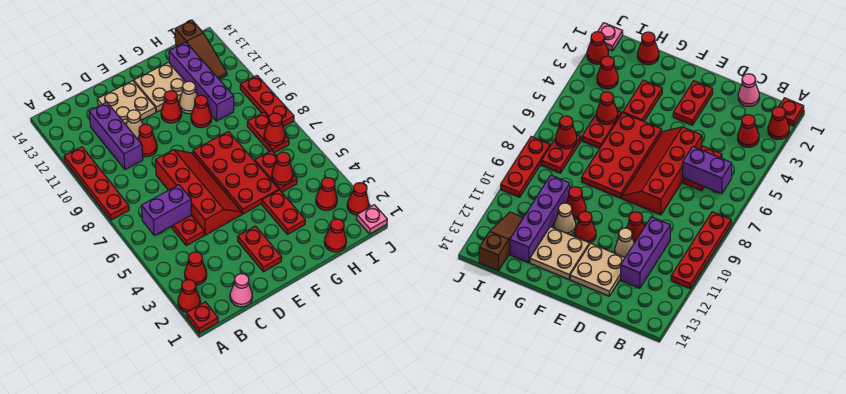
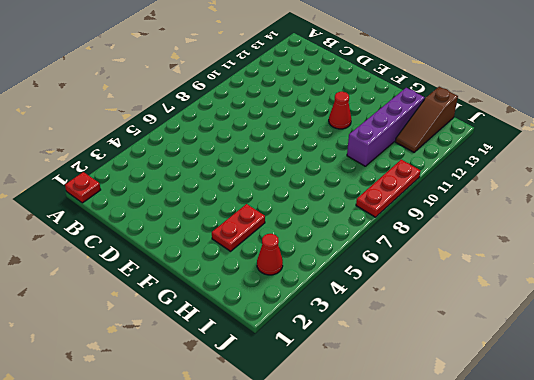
none -> red cone A2 level 1
none -> red plate A8:A11 level 1
none -> red cone B3 level 1
none -> pink cone C1 level 1

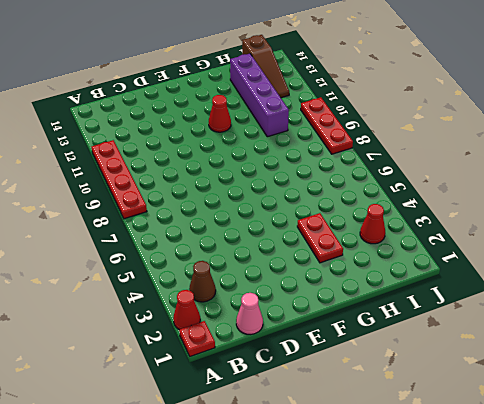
brown cone B3 level 1 -> red cone B3 level 1
none -> red plate C5:C6 level 1
none -> purple brick C10:C12 level 1
none -> red slope D5:E8 level 1 top D
none -> red cone D10 level 1

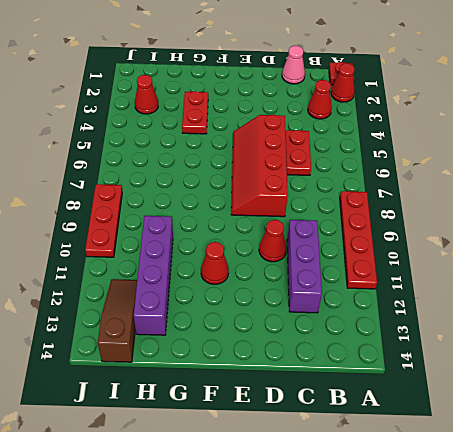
none -> tan cone D11 level 1
none -> tan plate D12:E13 level 1
none -> red plate E2:E3 level 1
none -> red plate F5:G8 level 1

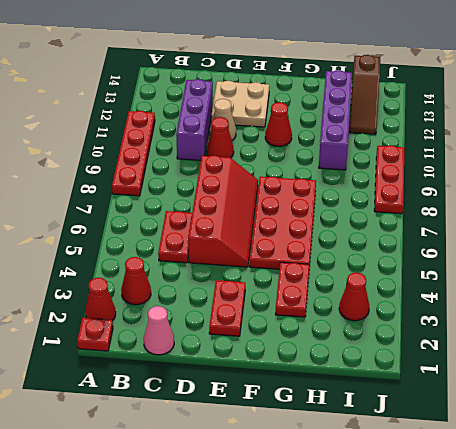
none -> tan plate F12:G13 level 1
none -> red cone G10 level 1
none -> tan cone G11 level 1
none -> red cone H1 level 1

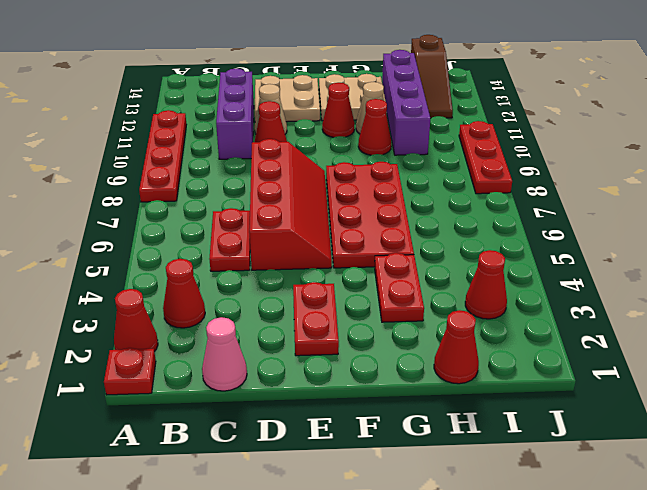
none -> red plate H5:H6 level 1
none -> red plate I7:I8 level 1
none -> pink plate J1 level 1
none -> red cone J2 level 1

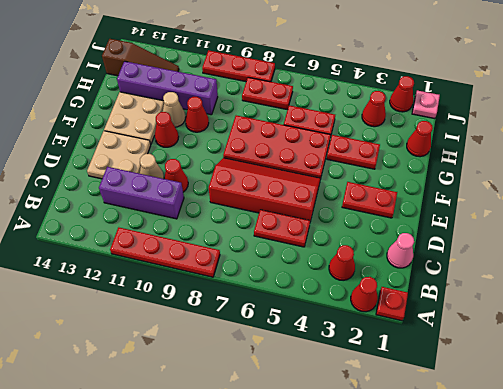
none -> purple brick B6:C6 level 2
none -> red cone H5 level 2
none -> red cone I7 level 2

